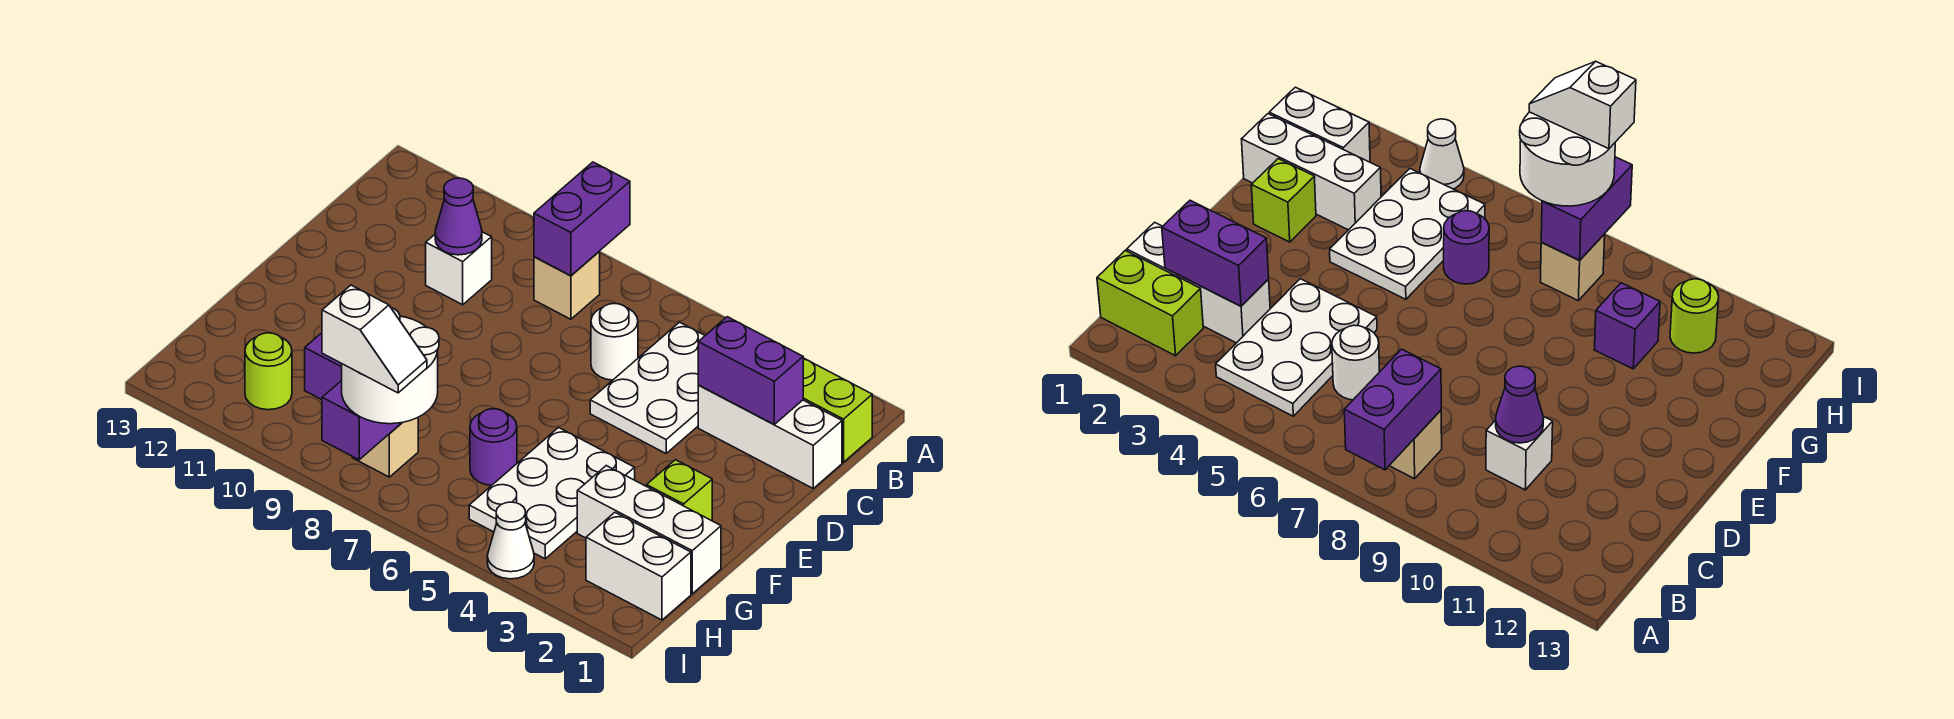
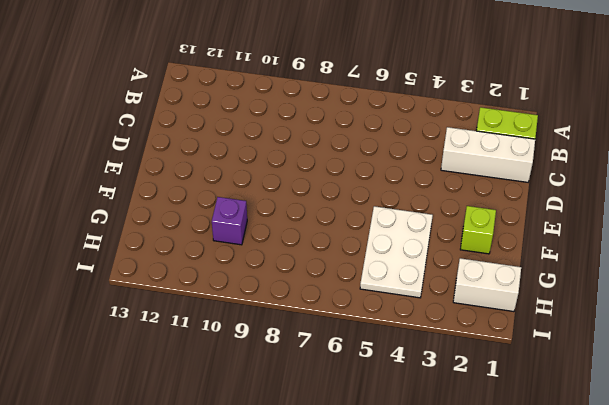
none -> white plate B4:D5 level 1
none -> tan brick B8 level 1
none -> white round brick C6 level 1

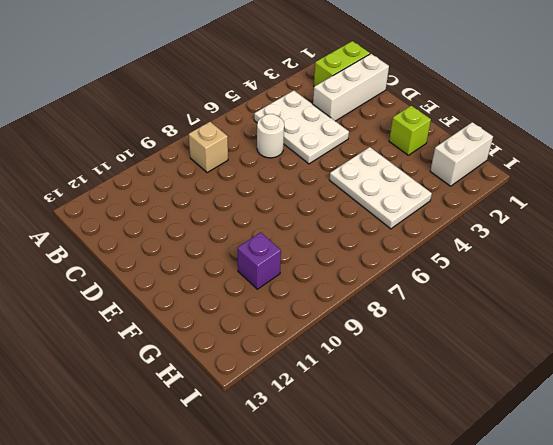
none -> white brick C10 level 1
none -> white brick G1:G3 level 1
none -> purple round brick G6 level 1

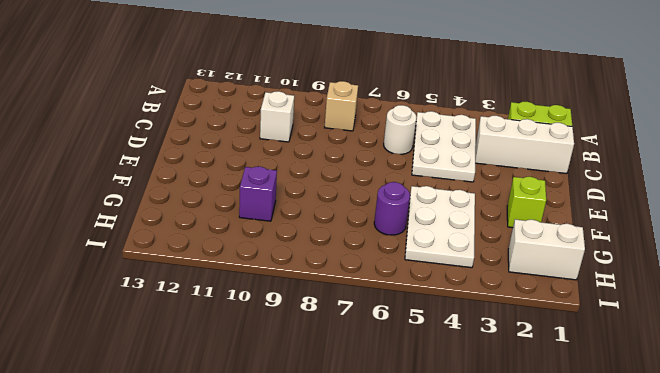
none -> white brick G1:G3 level 1
none -> tan brick H8 level 1
none -> lime round brick H11 level 1

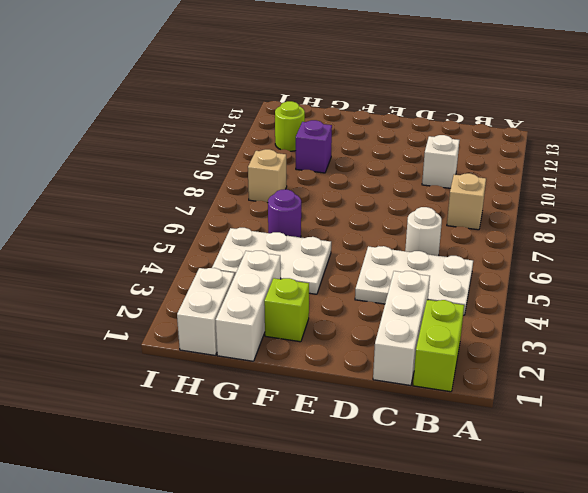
none -> white cone I4 level 1
none -> purple brick A8:B8 level 2
none -> purple brick C2:C3 level 2

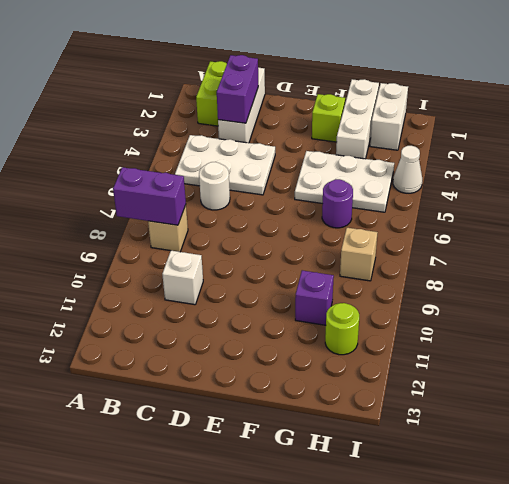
none -> purple cone C10 level 2
none -> purple brick H8:I8 level 2
none -> white round brick H7:I8 level 3

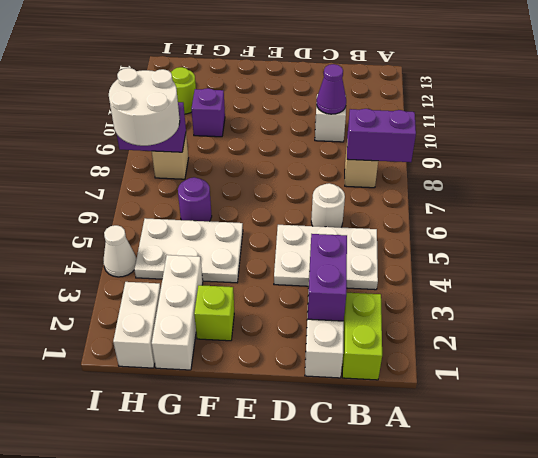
none -> white slope I7:I8 level 4 top 8

